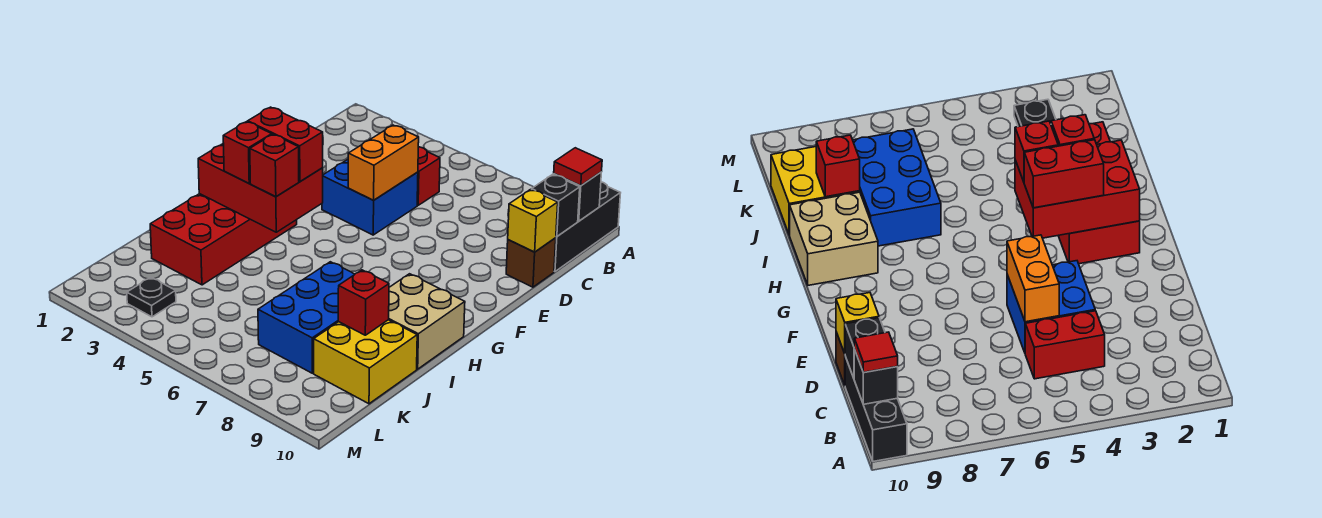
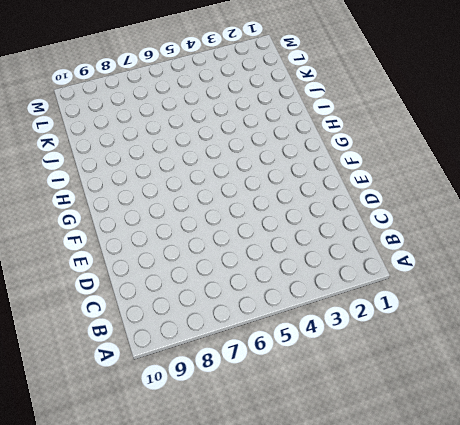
none -> black brick A10:C10 level 1
none -> red brick C4:C5 level 1
none -> blue brick D4:E5 level 1

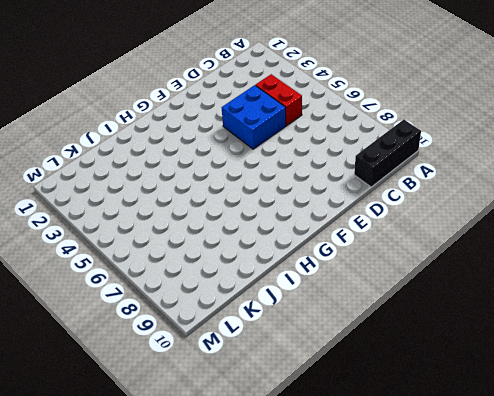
none -> brown brick D10 level 1
none -> red brick G2:J3 level 1
none -> tan brick H9:I10 level 1

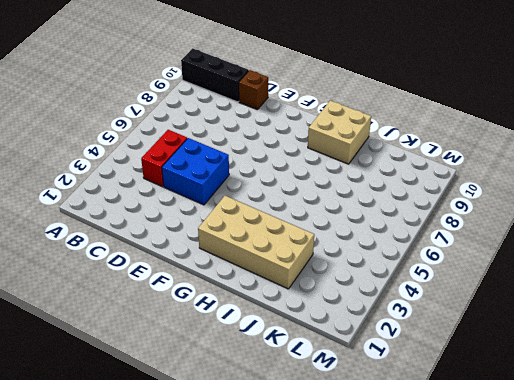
tan brick G2:J3 level 1 -> red brick G2:J3 level 1
none -> blue brick I7:K8 level 1
none -> yellow brick J9:K10 level 1
none -> black plate L3 level 1

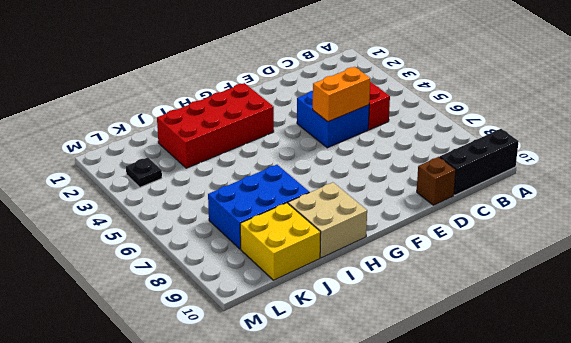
none -> black brick B10 level 2
none -> black brick C10 level 2
none -> yellow brick D10 level 2

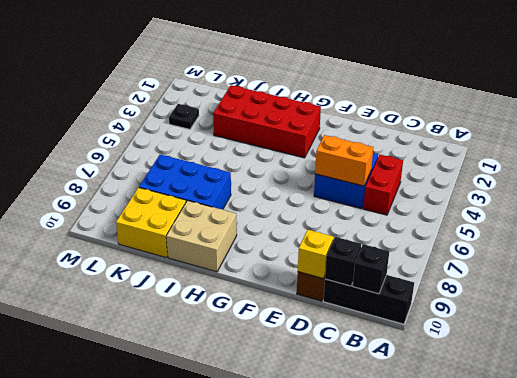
none -> red brick G2:H4 level 2
none -> red brick J9 level 2
none -> red tile B10 level 3

